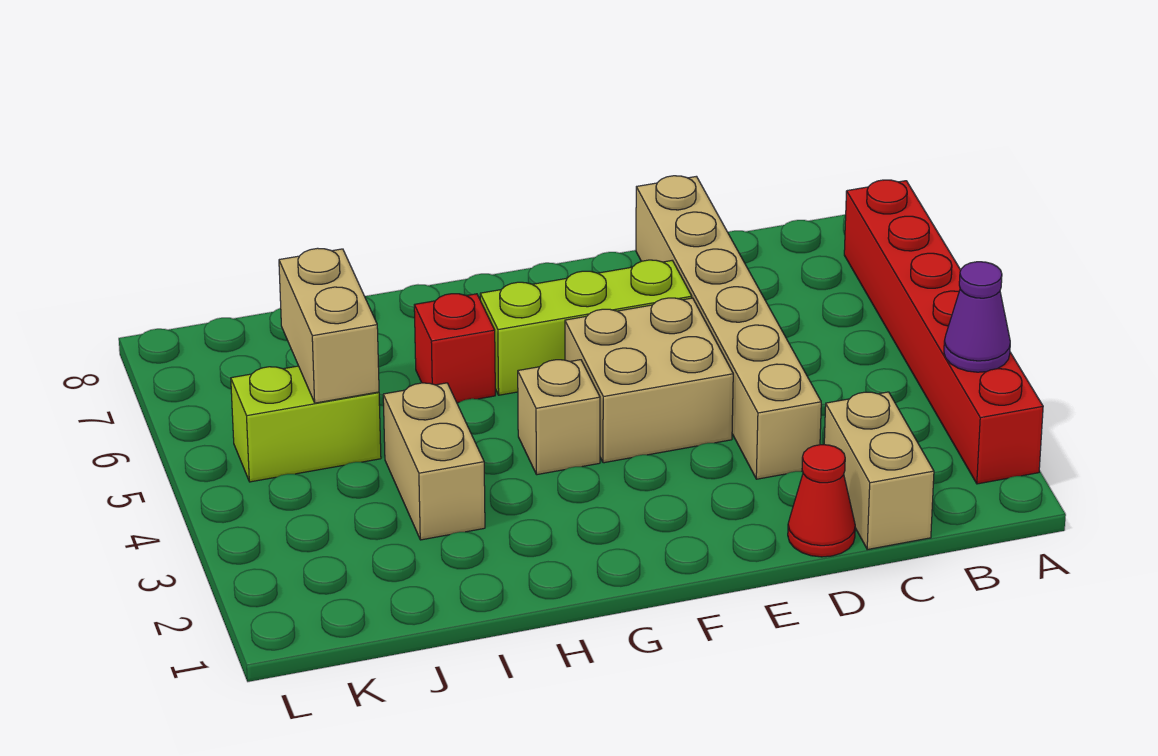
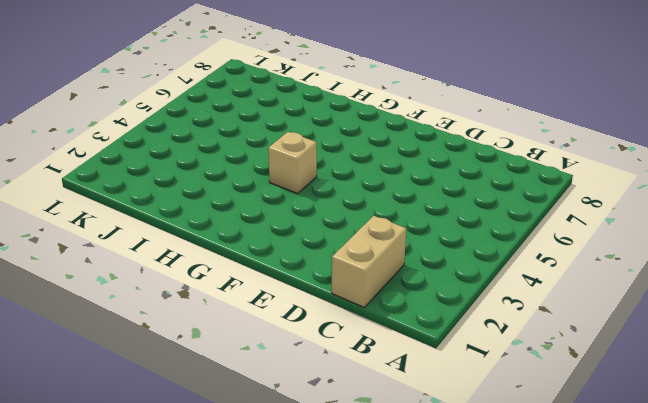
none -> red brick A2:A7 level 1
none -> red cone D1 level 1
none -> tan brick D3:D8 level 1

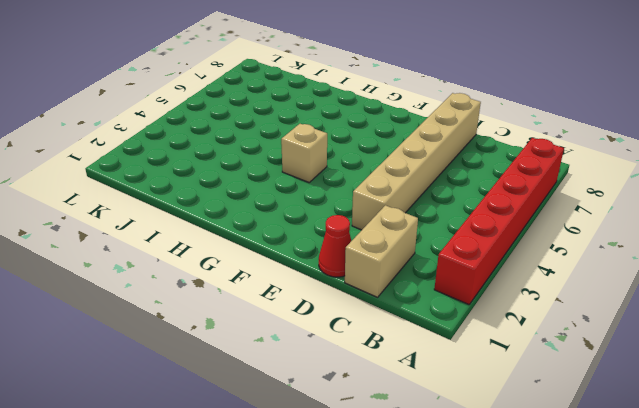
none -> tan brick E4:F5 level 1
none -> lime brick E6:G6 level 1
none -> red brick H6 level 1

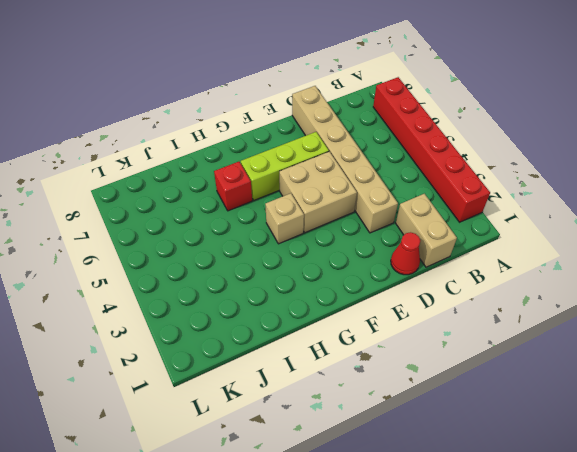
none -> tan brick I3:I4 level 1
none -> lime brick J5:K5 level 1
none -> purple cone A3 level 2

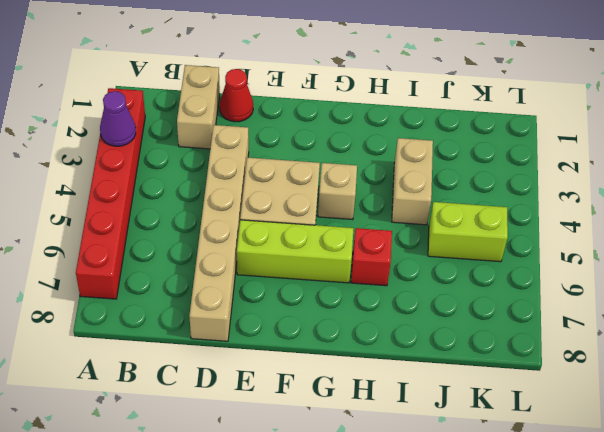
none -> tan brick J5:J6 level 2

